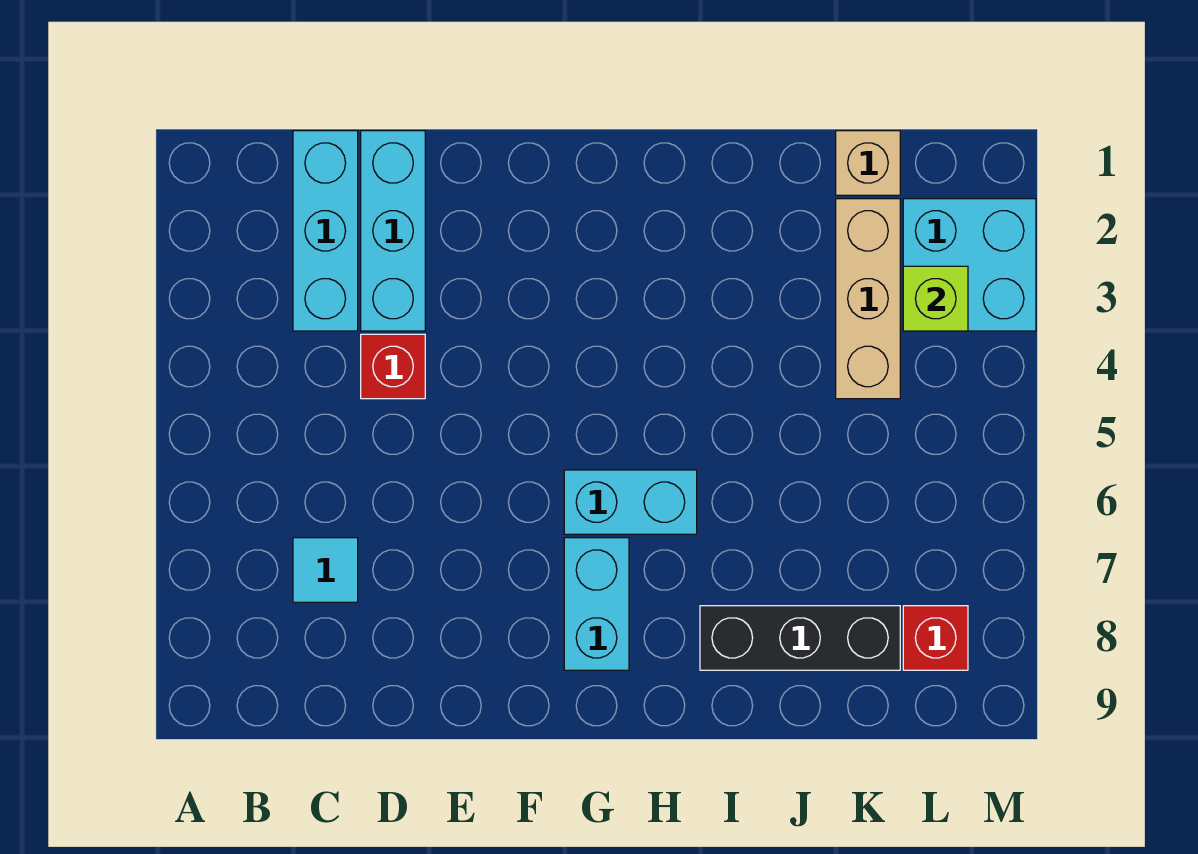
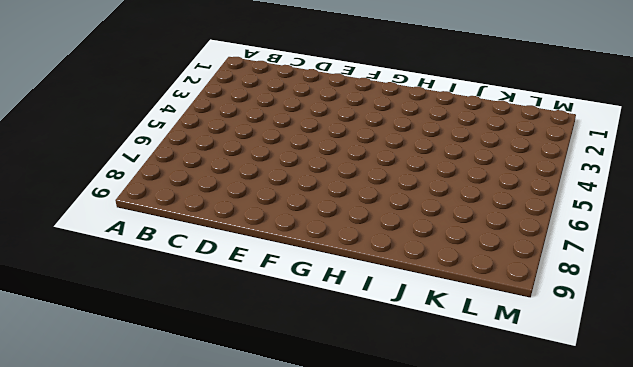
none -> cyan brick C1:C3 level 1
none -> cyan tile C7 level 1
none -> cyan brick D1:D3 level 1

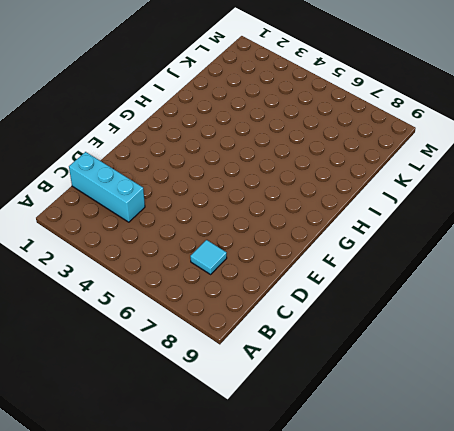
none -> cyan brick D1:D3 level 1
none -> red brick D4 level 1
none -> cyan brick G6:H6 level 1

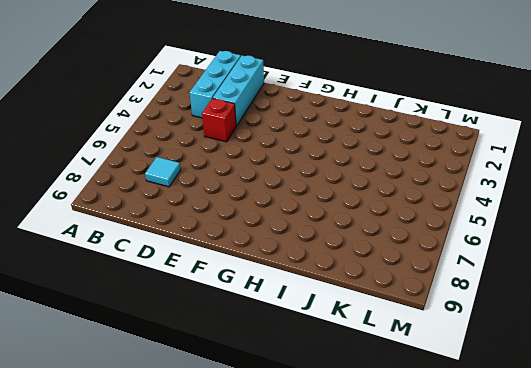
none -> cyan brick G6:H6 level 1
none -> cyan brick G7:G8 level 1
none -> black brick I8:K8 level 1

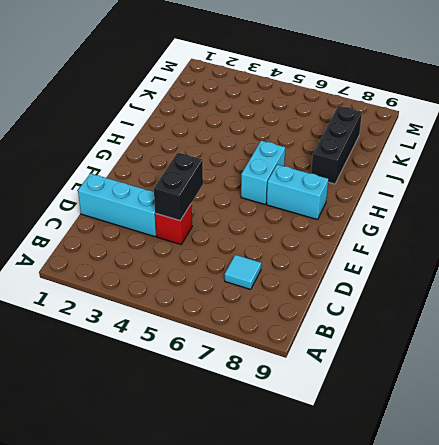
black brick D4:E4 level 2 -> none
none -> cyan brick C1:C3 level 1
none -> tan brick K1 level 1
none -> tan brick K2:K4 level 1

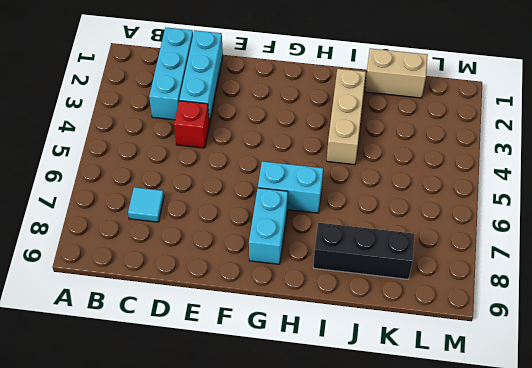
tan brick I2:I4 level 1 -> tan brick K2:K4 level 1
tan brick J1:K1 level 1 -> tan brick K1 level 1
none -> cyan brick L2:M3 level 1
none -> red brick L8 level 1
none -> lime brick L3 level 2

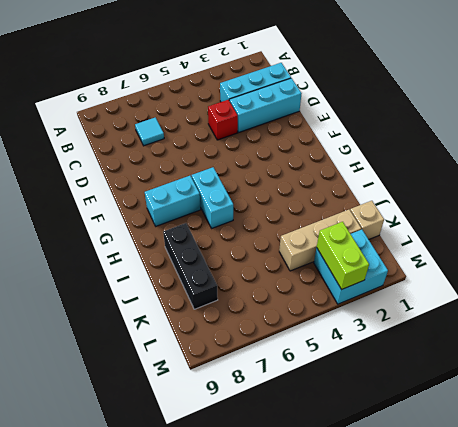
lime brick L3:M3 level 2 -> lime brick L3 level 2
none -> red brick L8 level 1

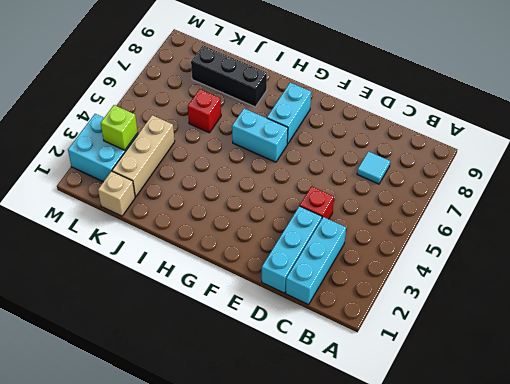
red brick J6 level 1 -> red brick L8 level 1

